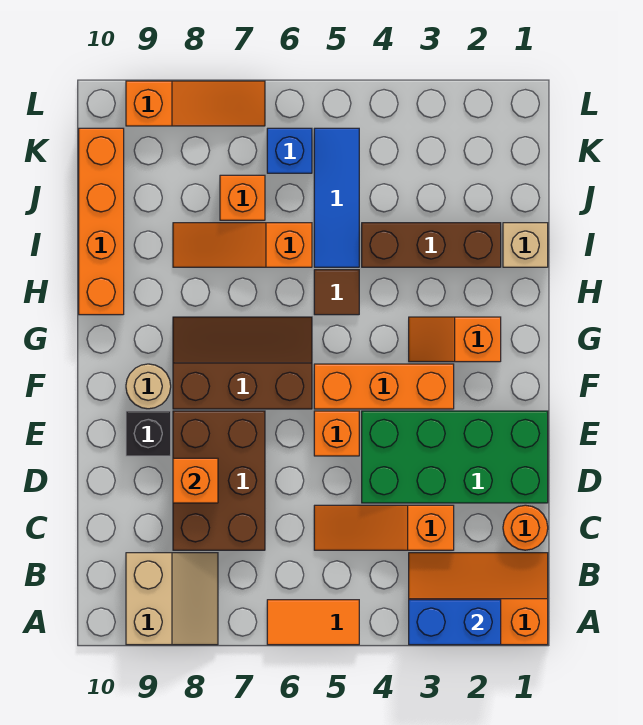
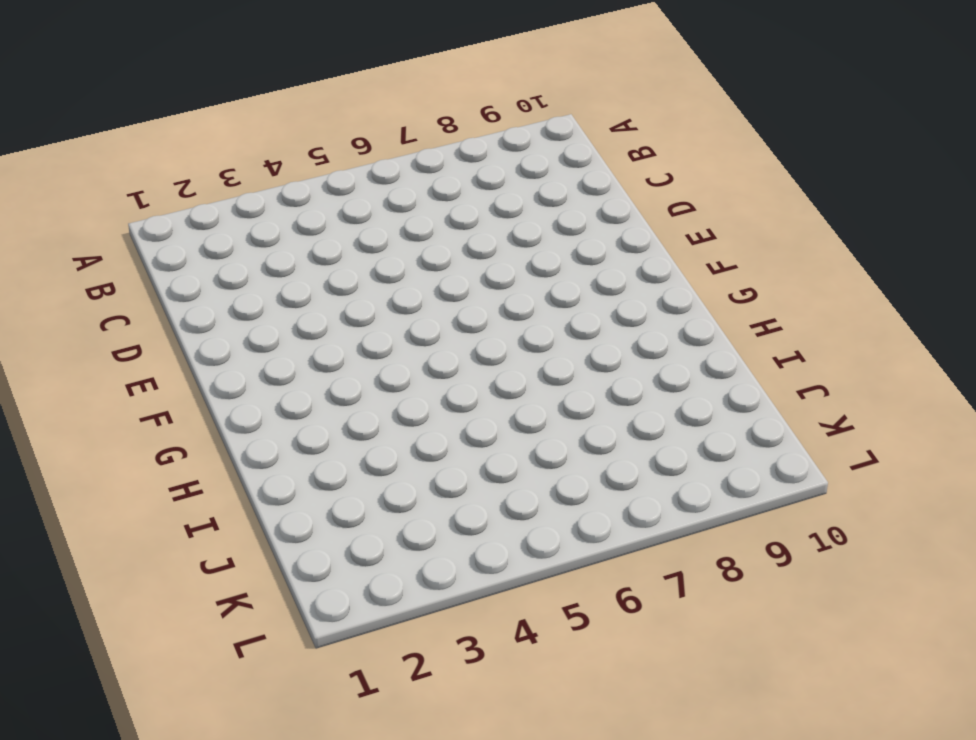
none -> orange slope A1:B3 level 1 top A
none -> orange tile A5:A6 level 1
none -> tan slope A8:B9 level 1 top 9

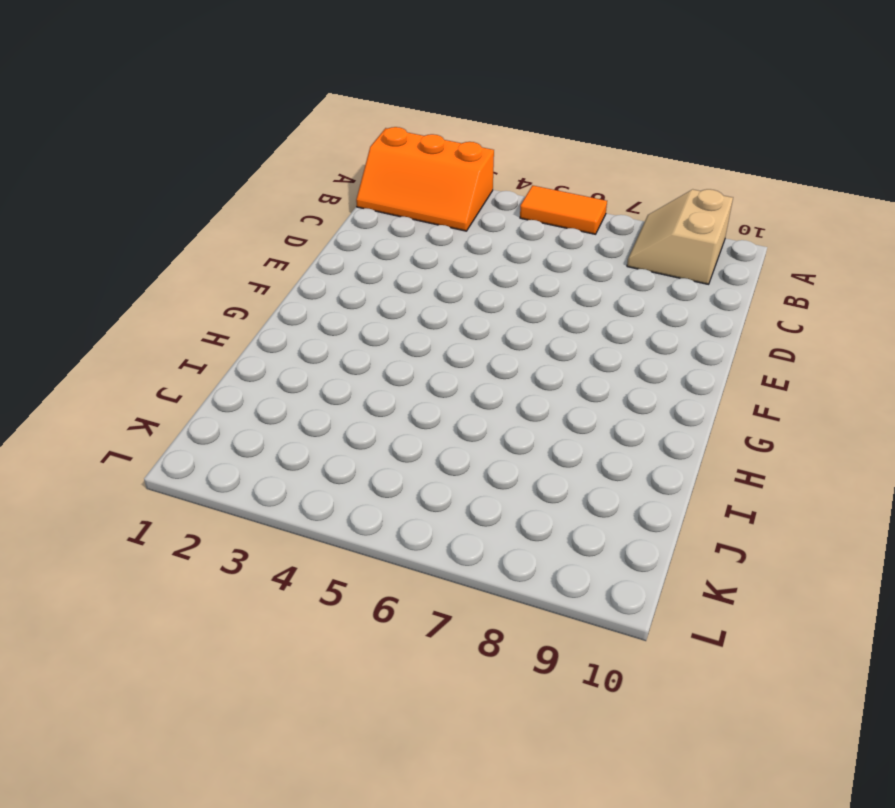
none -> orange round brick C1 level 1
none -> orange slope C3:C5 level 1 top 3
none -> brown brick C7:E8 level 1

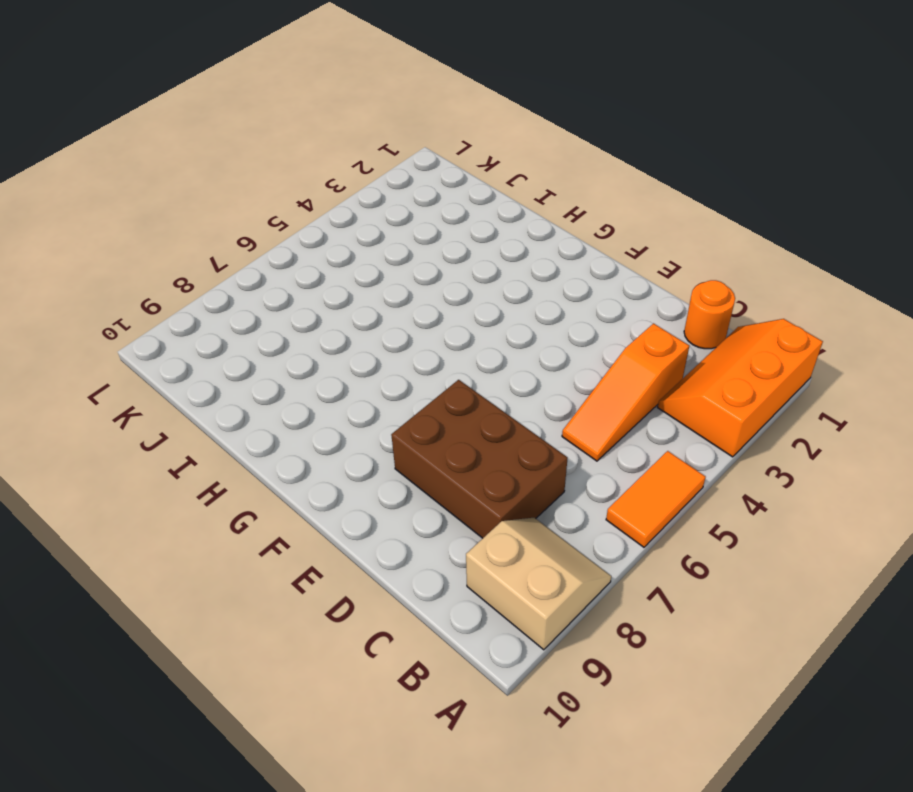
none -> green brick D1:E4 level 1
none -> orange brick E5 level 1
none -> black brick E9 level 1

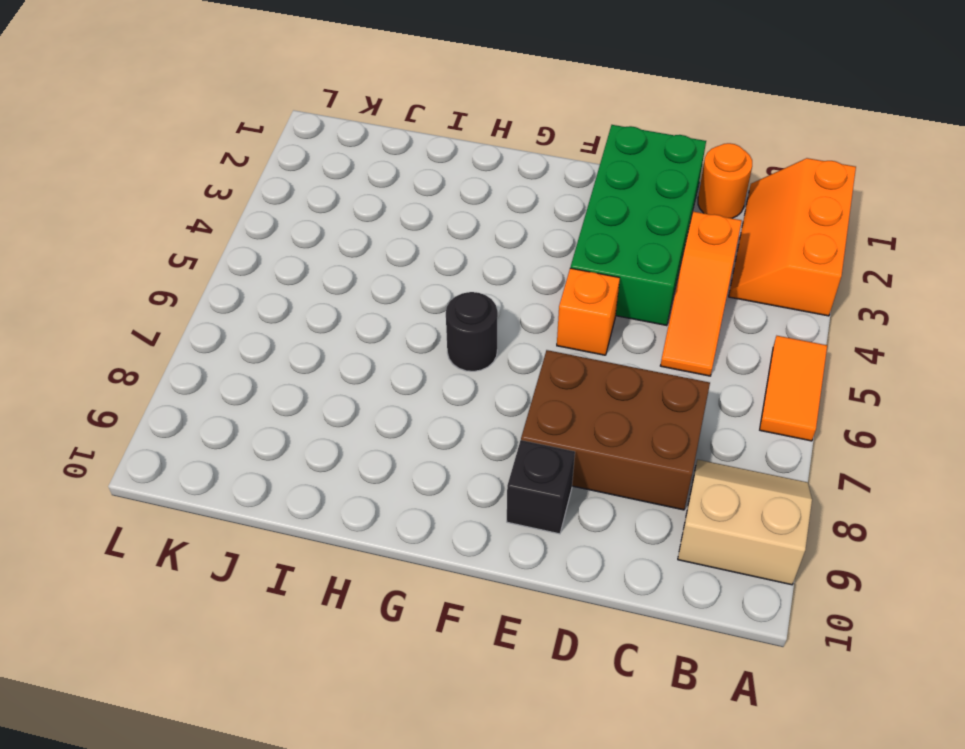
black round brick G6 level 1 -> brown slope F6:G8 level 1 top F
none -> orange brick F3:F5 level 1
none -> tan round brick F9 level 1
none -> orange slope G2:G3 level 1 top 2

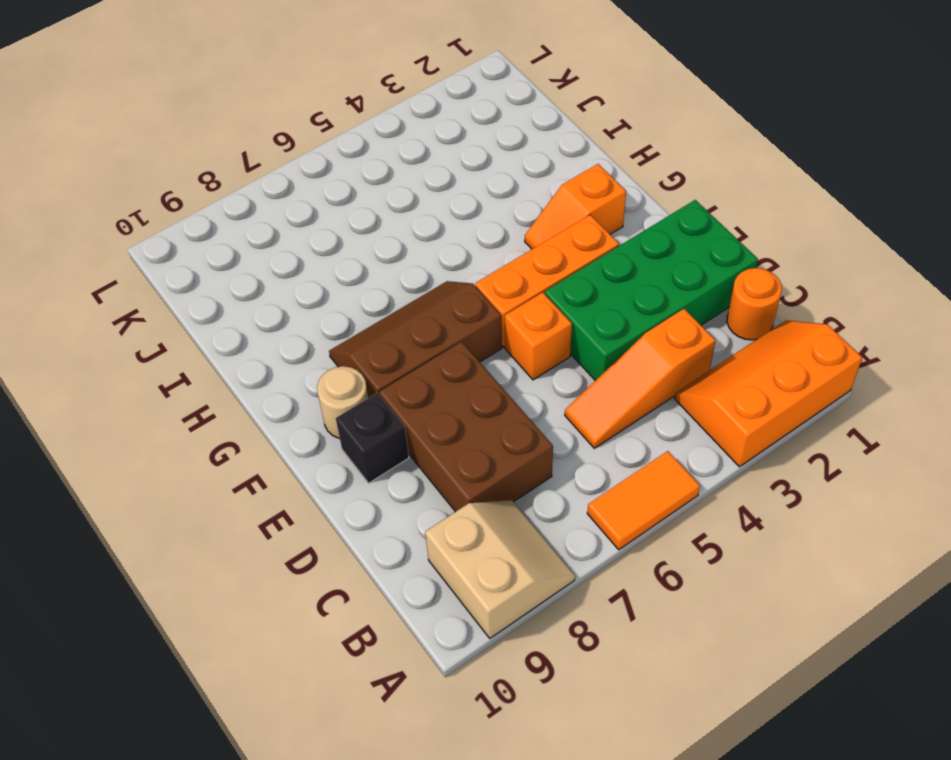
none -> brown tile H5 level 1
none -> orange brick H10:K10 level 1
none -> tan brick I1 level 1

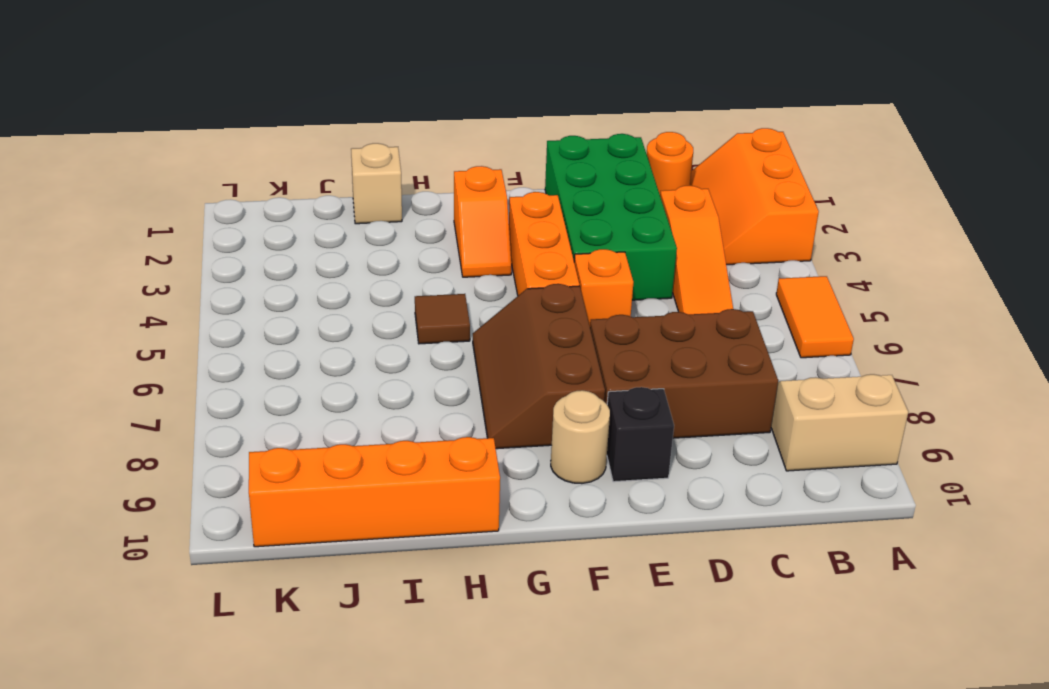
none -> brown brick I2:I4 level 1
none -> blue tile I5:K5 level 1
none -> orange slope I6:I8 level 1 top 6

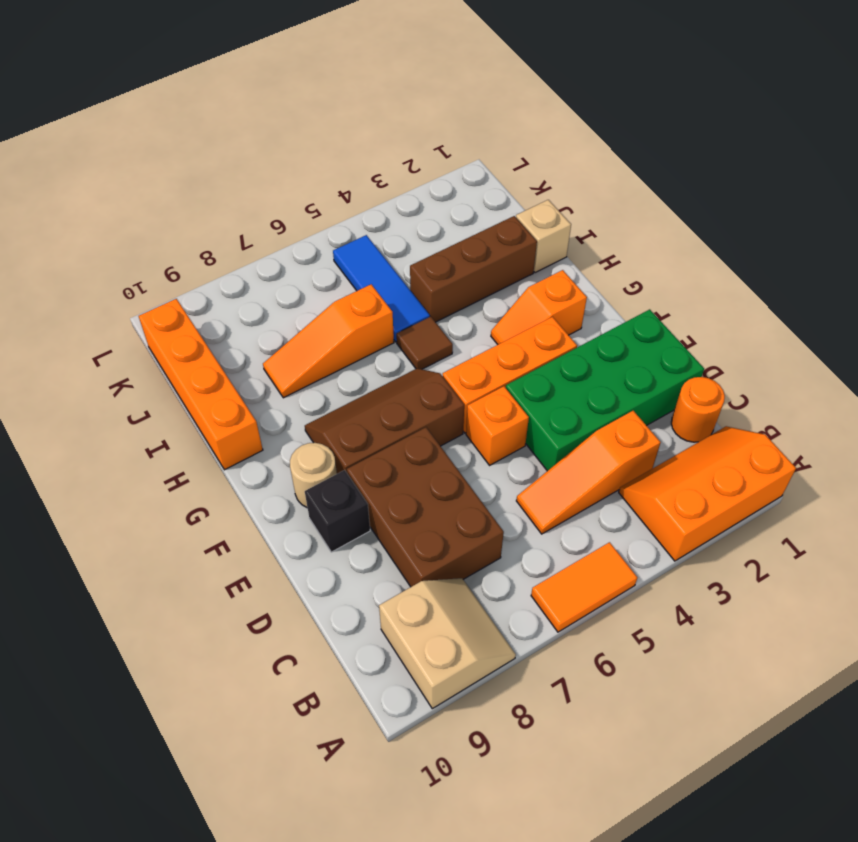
none -> orange brick J7 level 1
none -> blue brick K6 level 1
none -> orange slope L7:L9 level 1 top 9

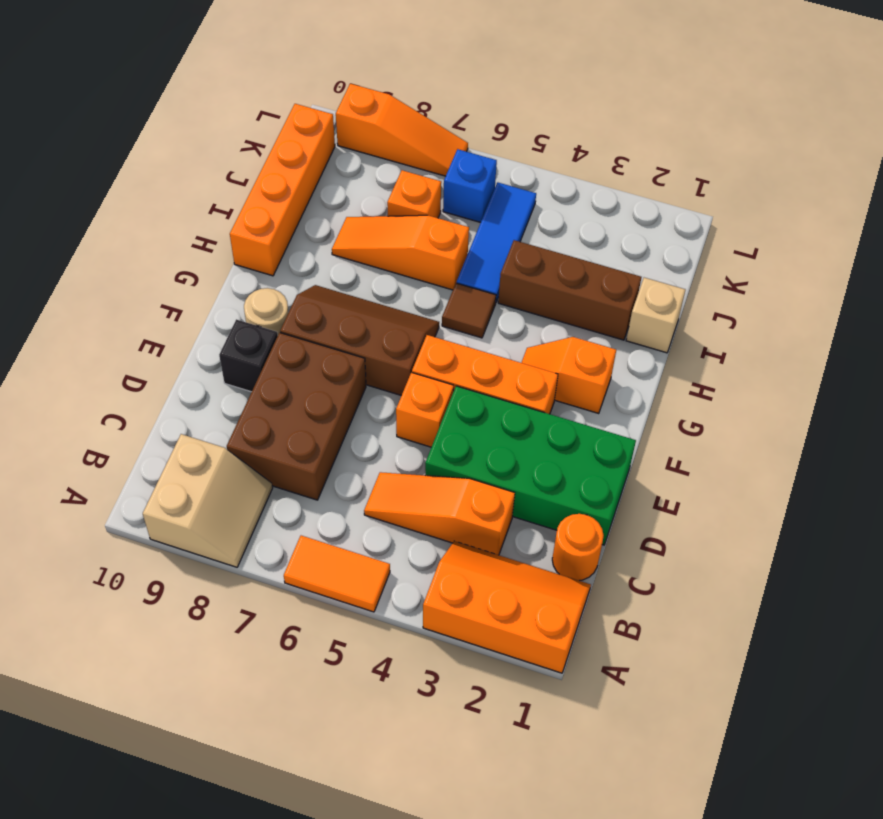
none -> blue brick A2:A3 level 2
none -> orange brick D8 level 2

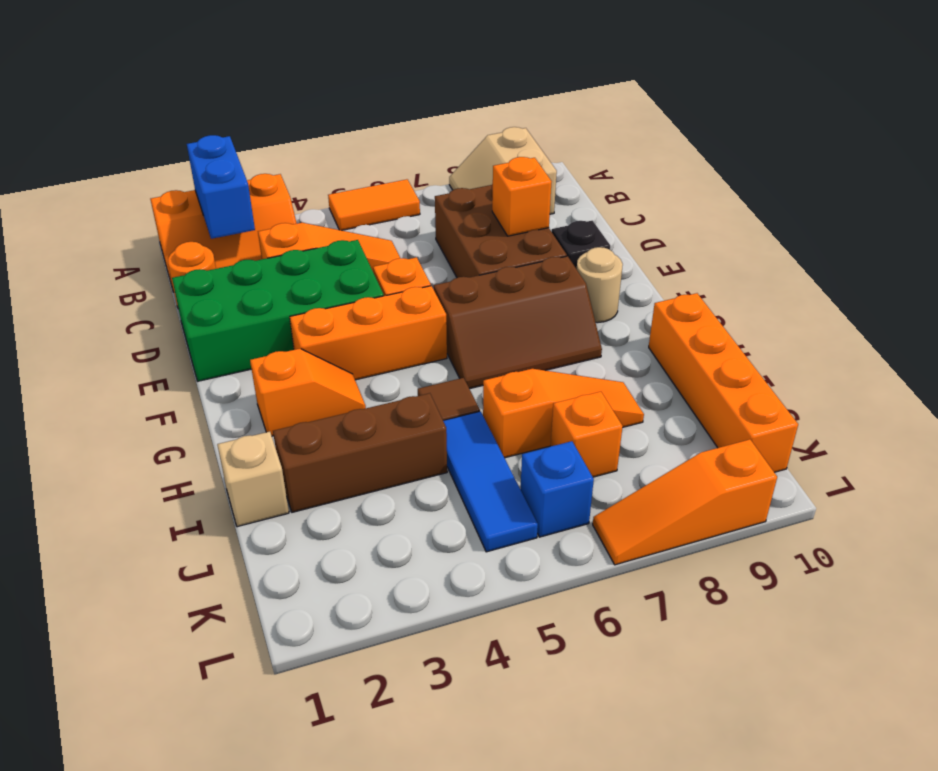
blue brick A2:B2 level 2 -> blue brick A2:A3 level 2

